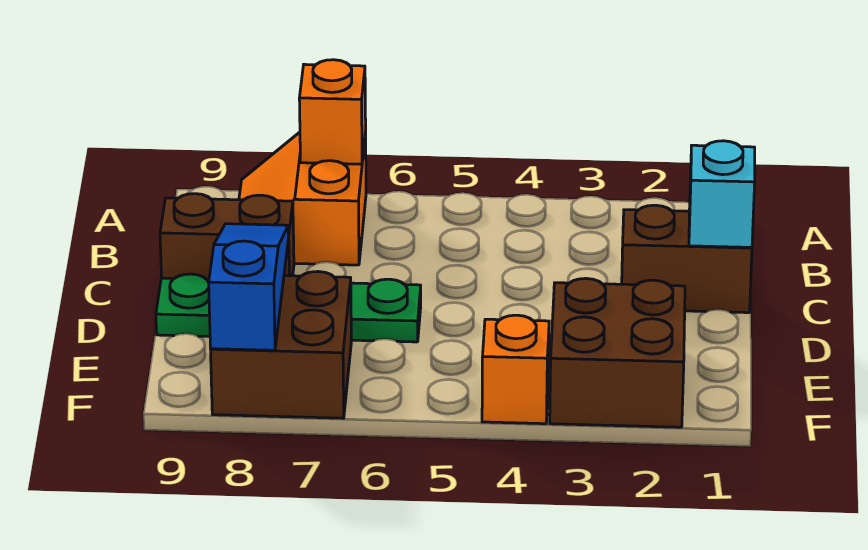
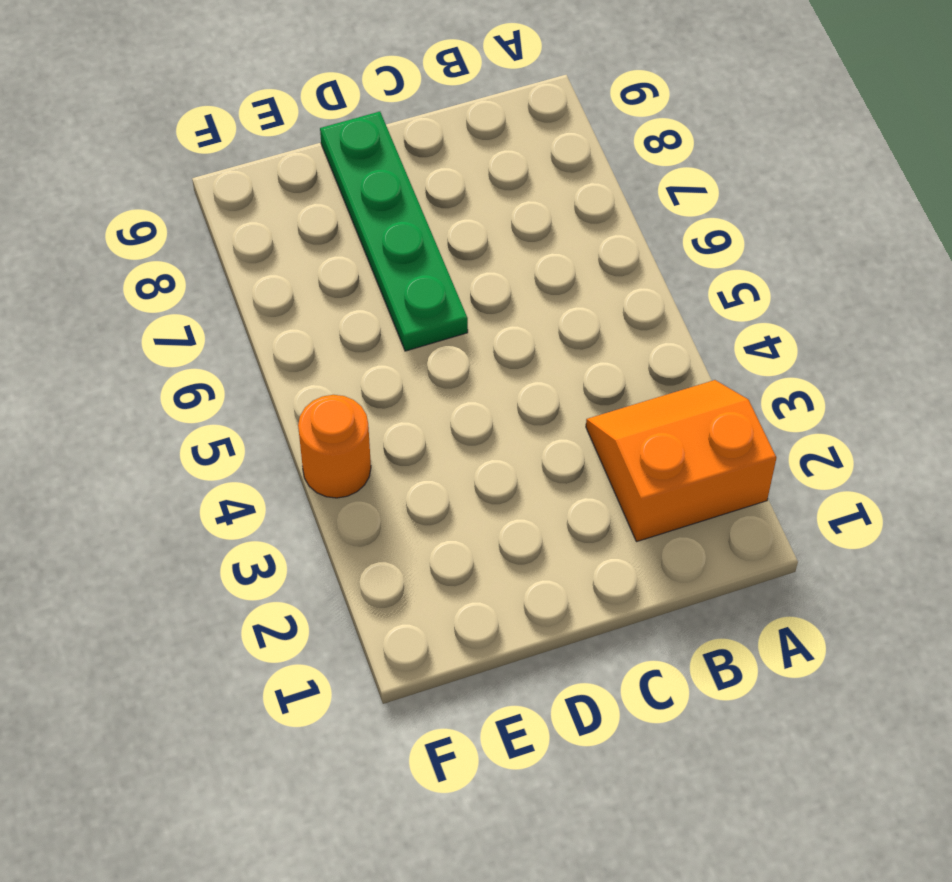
orange slope A2:B3 level 1 top 2 -> orange slope A7:B8 level 1 top 7
orange round brick F4 level 1 -> orange brick F4 level 1
none -> brown brick C1:C2 level 1
none -> brown brick C8:C9 level 1

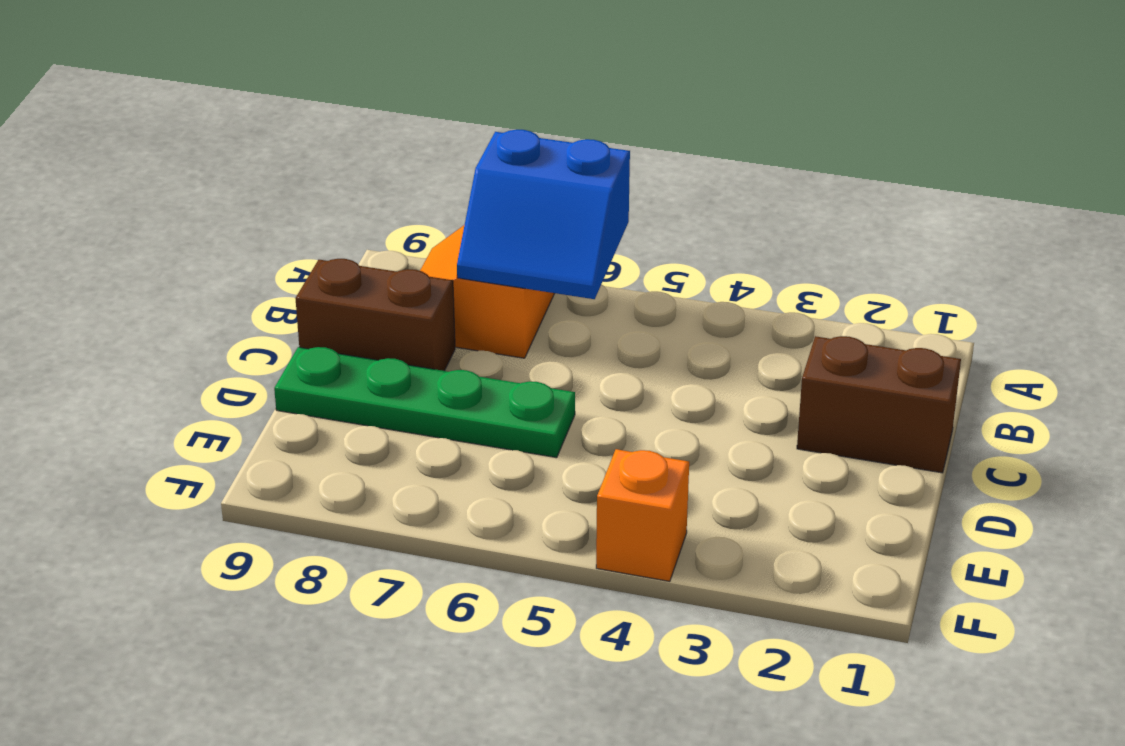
blue slope A6:B7 level 2 top A -> orange brick A7 level 2
none -> brown brick E2:F3 level 1
none -> brown brick E7:F8 level 1

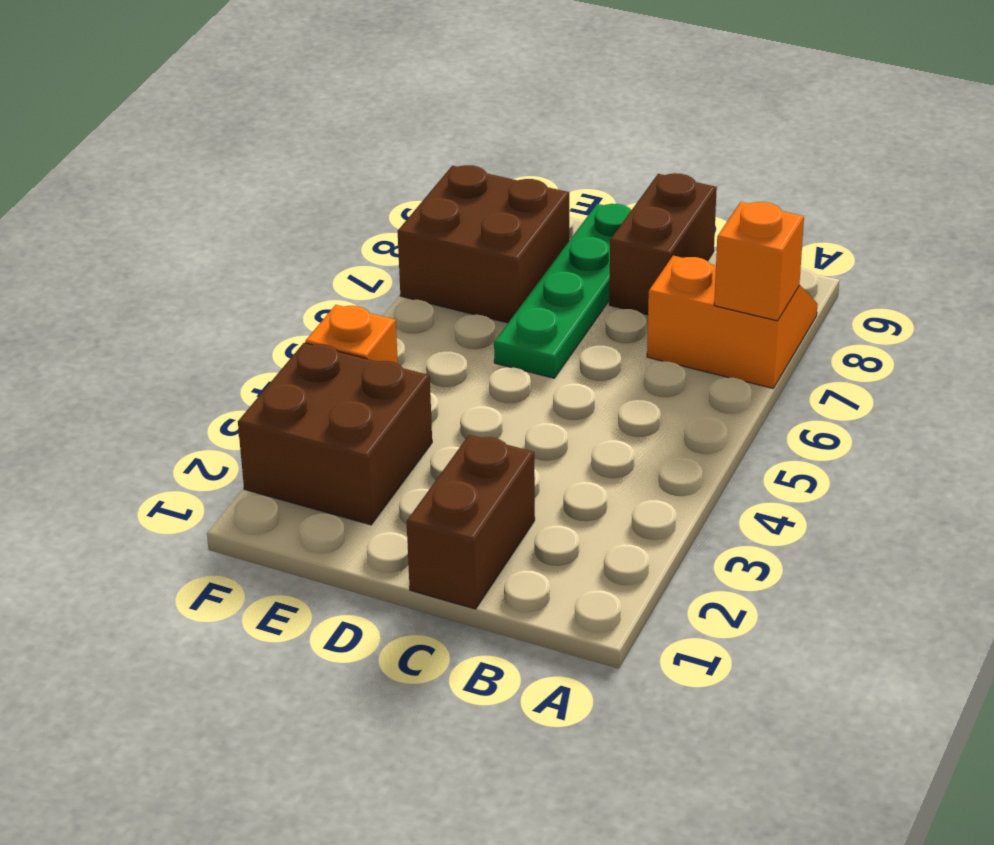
none -> cyan brick C1 level 2
none -> blue slope D8:F8 level 2 top F

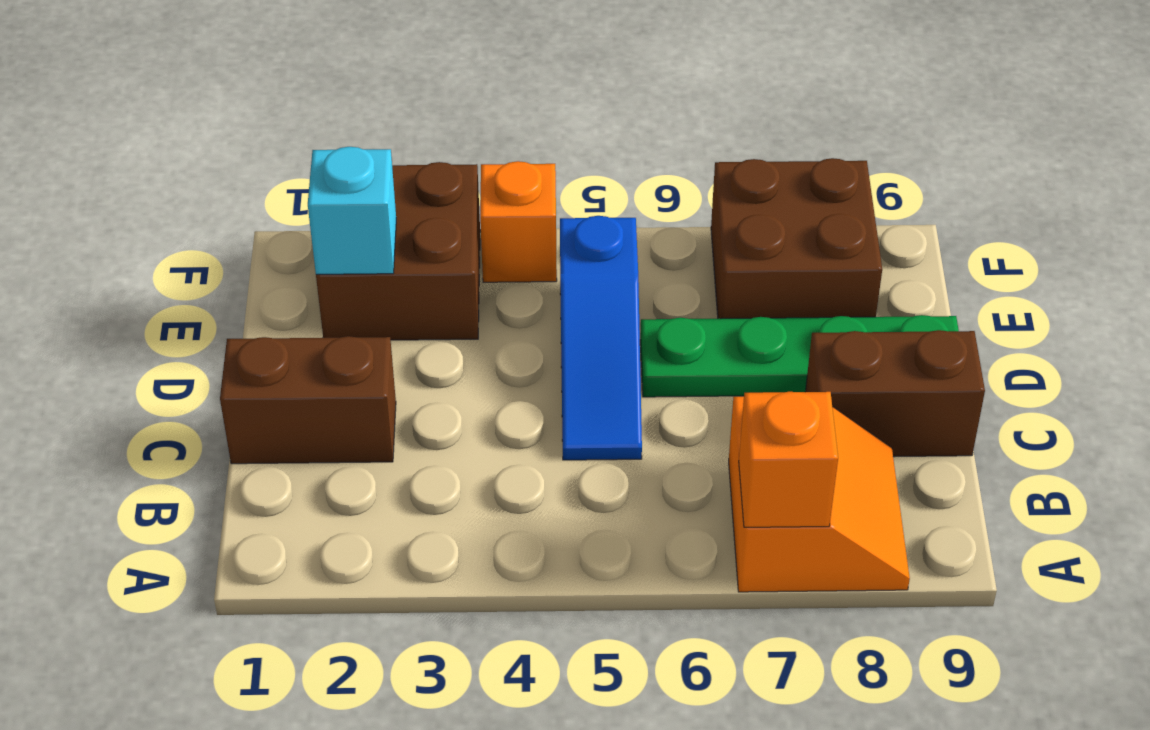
blue slope C5:E5 level 1 top E -> blue slope D8:F8 level 2 top F
cyan brick E2 level 2 -> cyan brick C1 level 2

